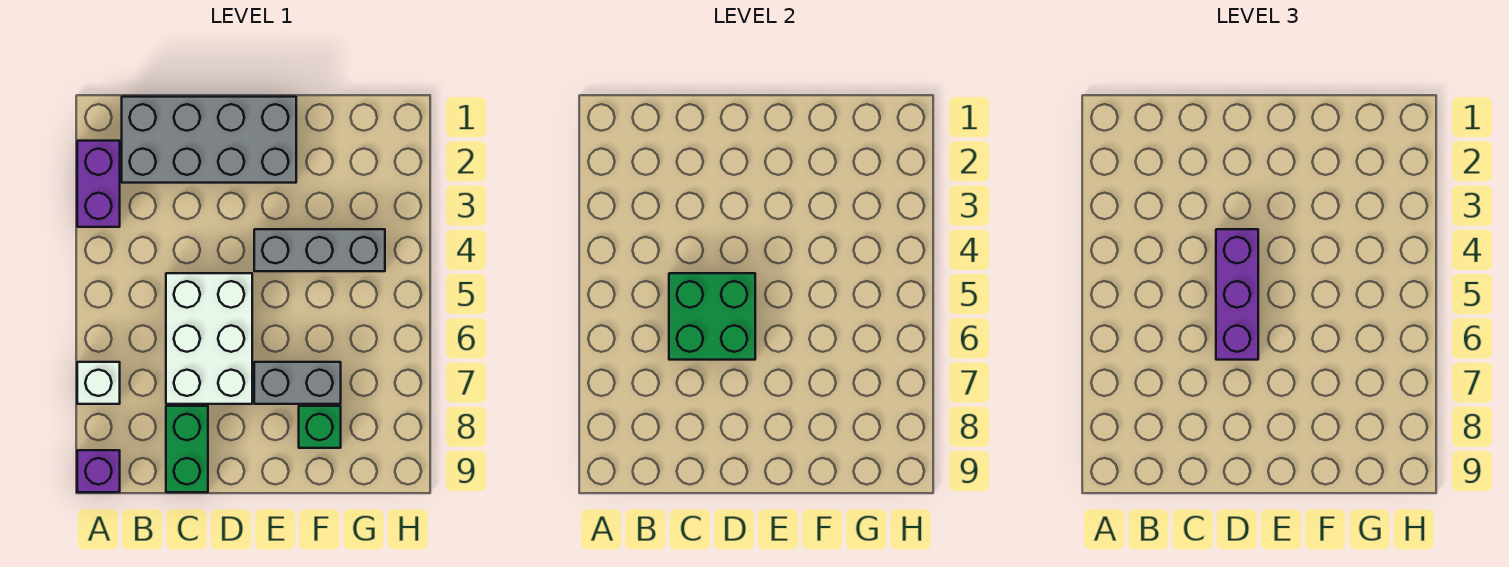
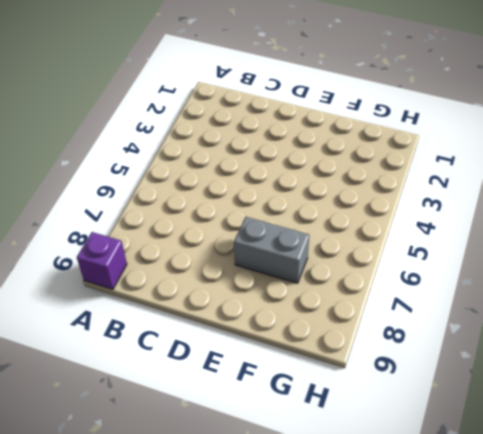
none -> purple brick A2:A3 level 1
none -> white brick A7 level 1

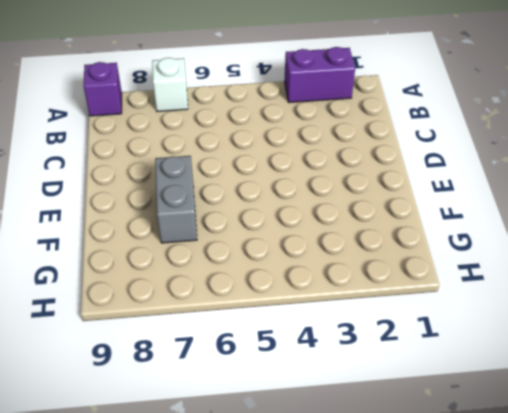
none -> grey brick B1:E2 level 1
none -> white brick C5:D7 level 1

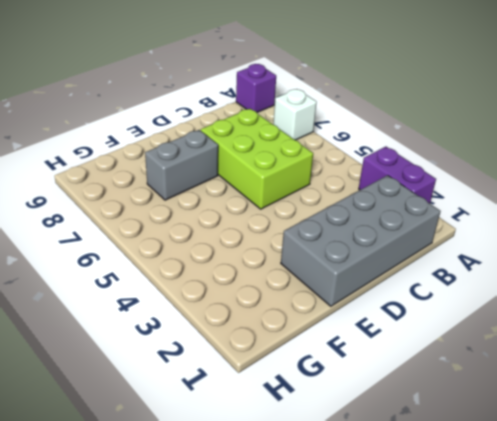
lime brick C5:D7 level 1 -> white brick C5:D7 level 1
none -> green brick C8:C9 level 1
none -> grey brick E4:G4 level 1

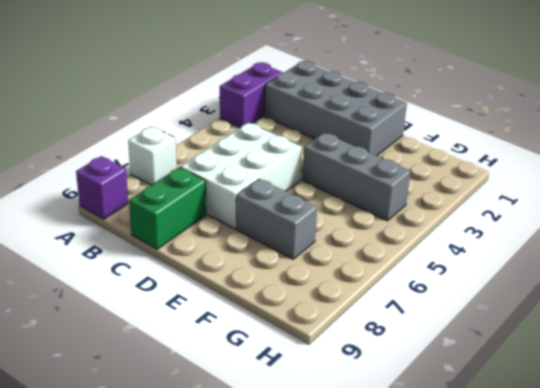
none -> green brick F8 level 1
none -> green brick C5:D6 level 2

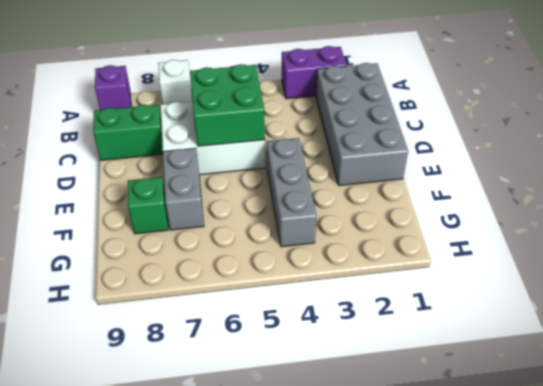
none -> purple brick D4:D6 level 3

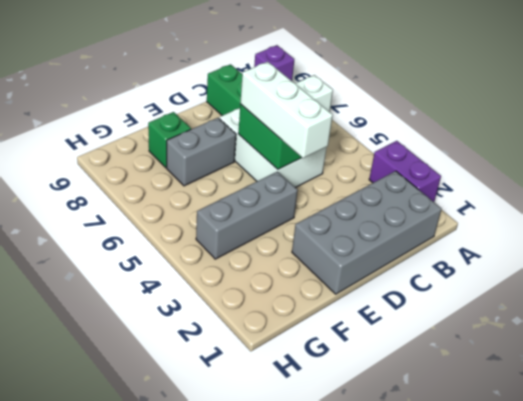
white brick D4:D6 level 3 -> purple brick D4:D6 level 3

